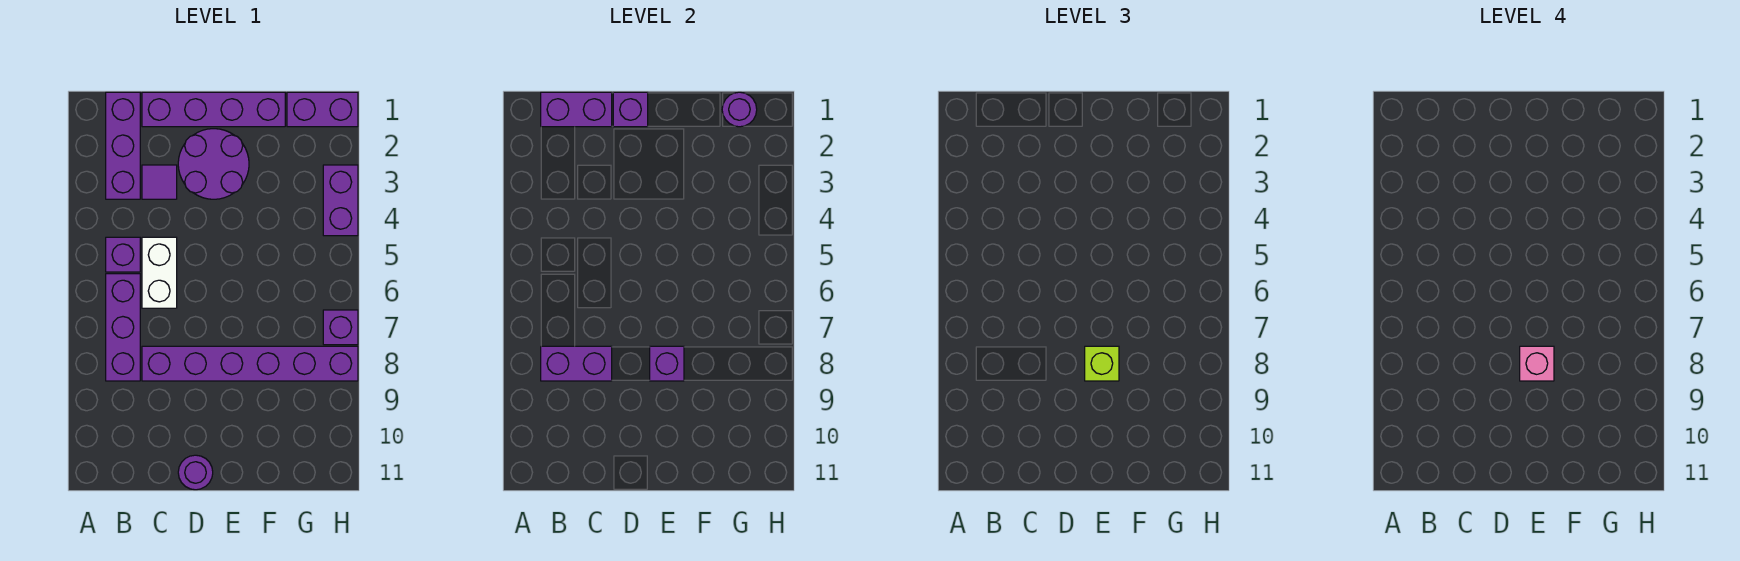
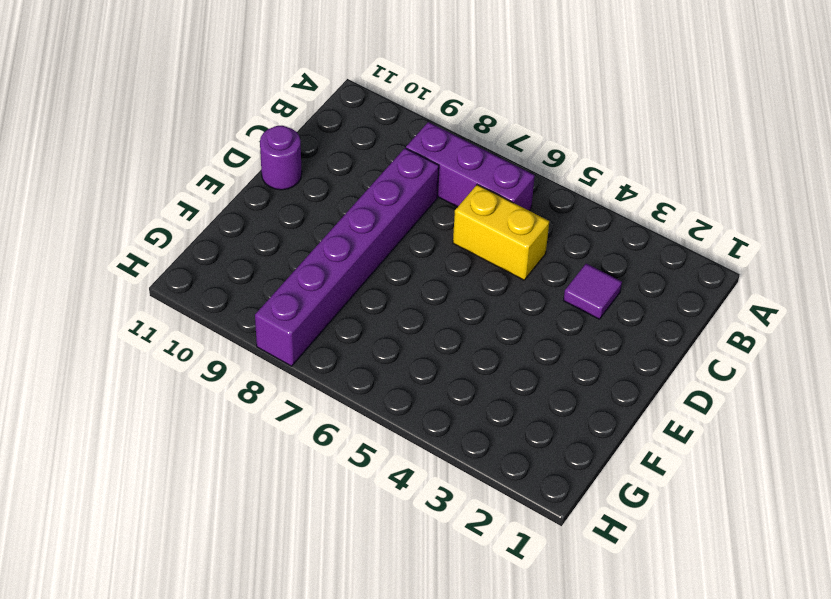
yellow brick C5:C6 level 1 -> white brick C5:C6 level 1
none -> purple brick B1:B3 level 1
none -> purple brick B5 level 1
none -> purple brick C1:F1 level 1

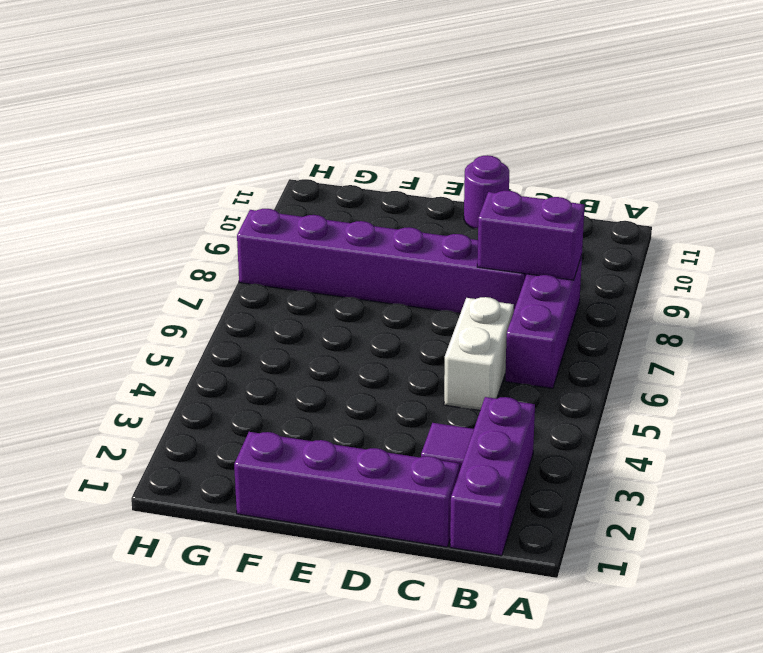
none -> purple brick B5 level 1
none -> purple round brick D2:E3 level 1
none -> purple brick G1:H1 level 1

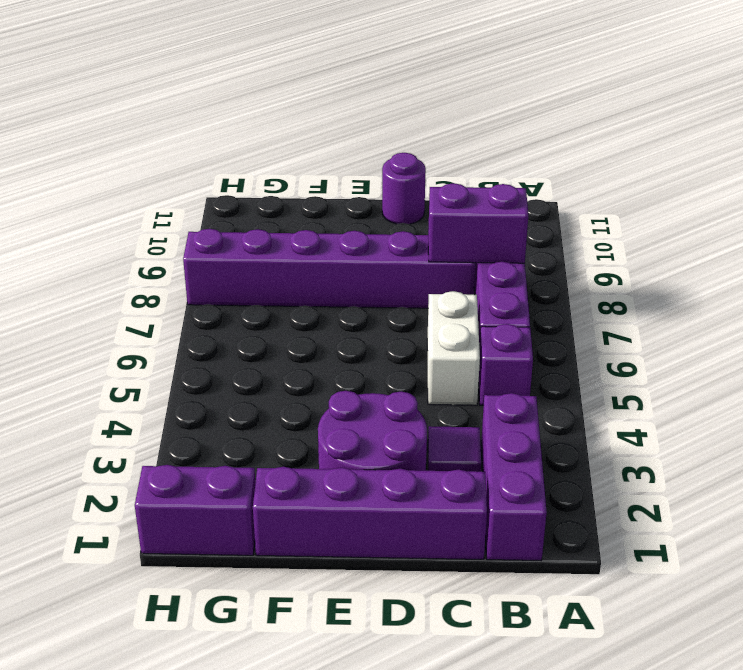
none -> purple brick H3:H4 level 1
none -> purple brick H7 level 1
none -> purple brick B1:C1 level 2

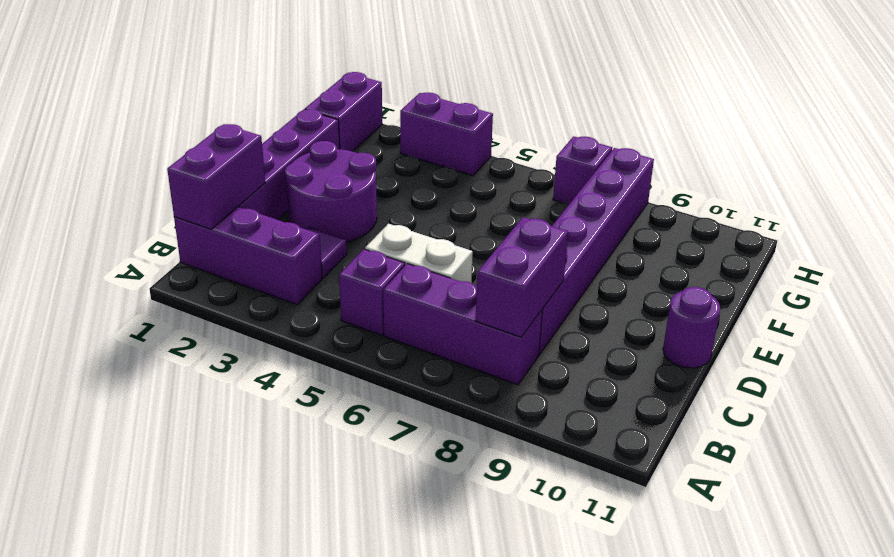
none -> purple brick D1 level 2
none -> purple brick E8 level 2
none -> purple round brick G1 level 2

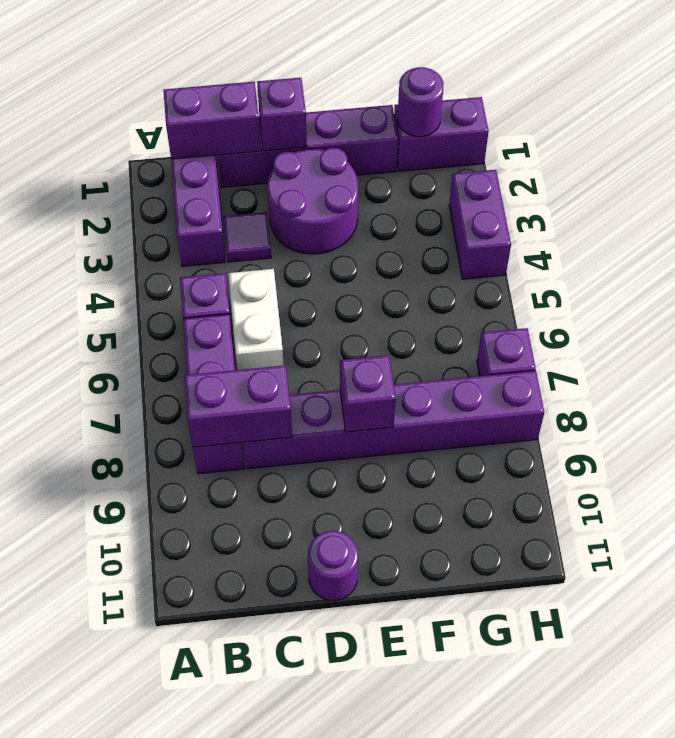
none -> lime brick E8 level 3
none -> pink brick E8 level 4

